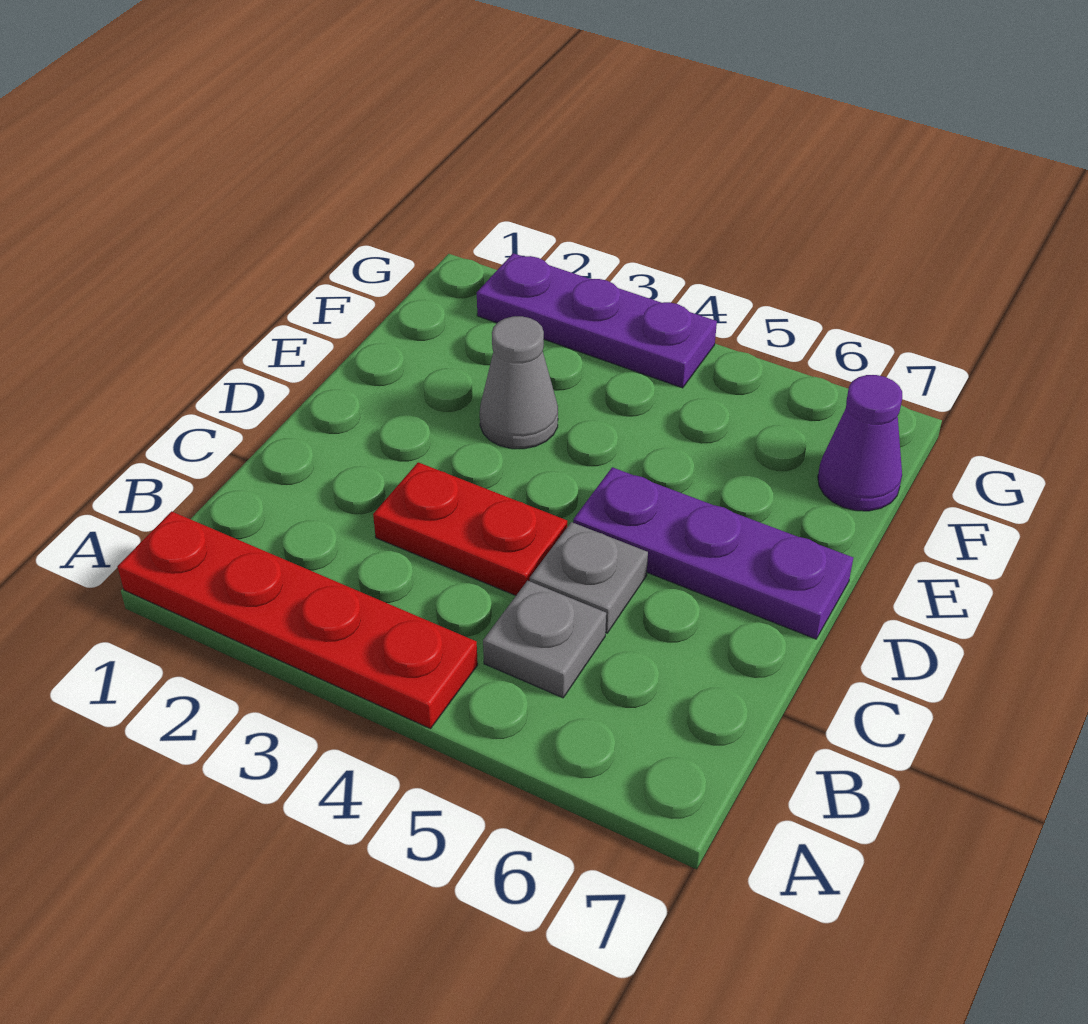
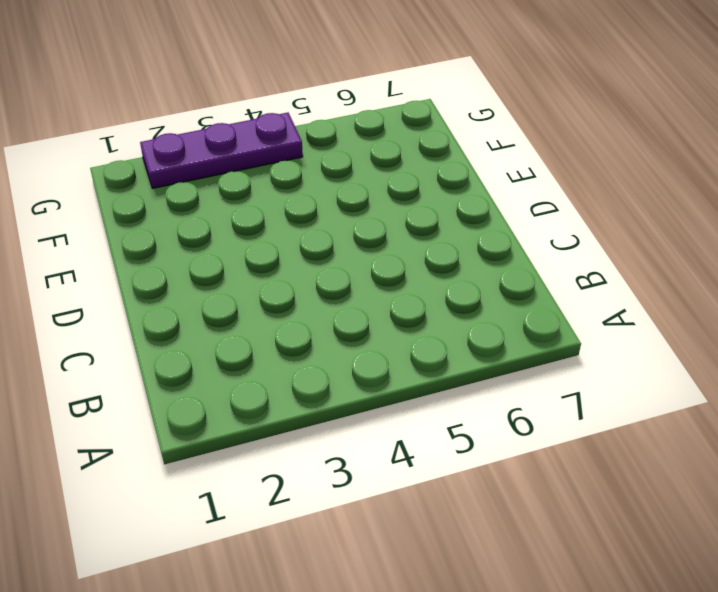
none -> red plate A1:A4 level 1
none -> grey plate B5 level 1

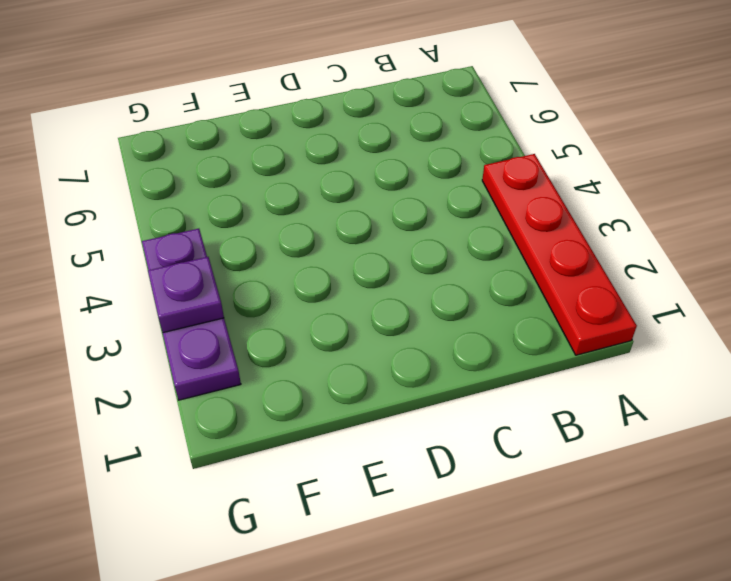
purple plate G3 level 2 -> none
none -> grey plate B5 level 1
none -> red plate C3:C4 level 1

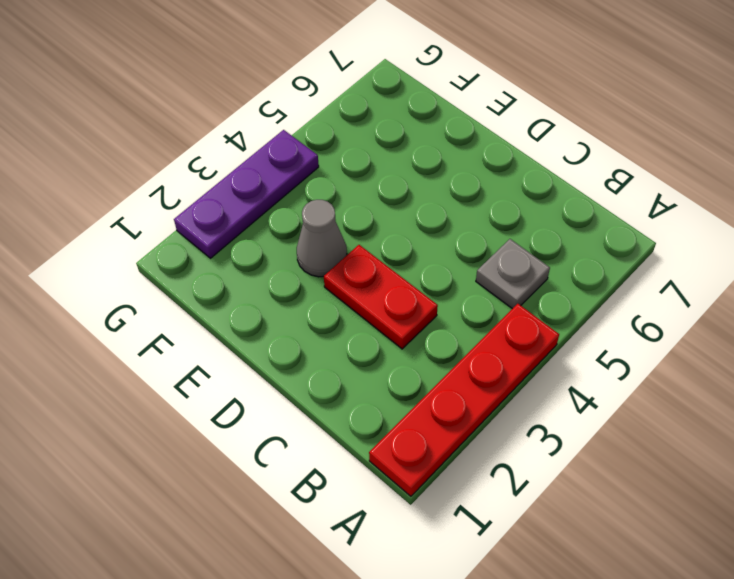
red plate C3:D3 level 1 -> red plate C3:C4 level 1
none -> grey plate C5 level 1
none -> purple plate D5:D7 level 1

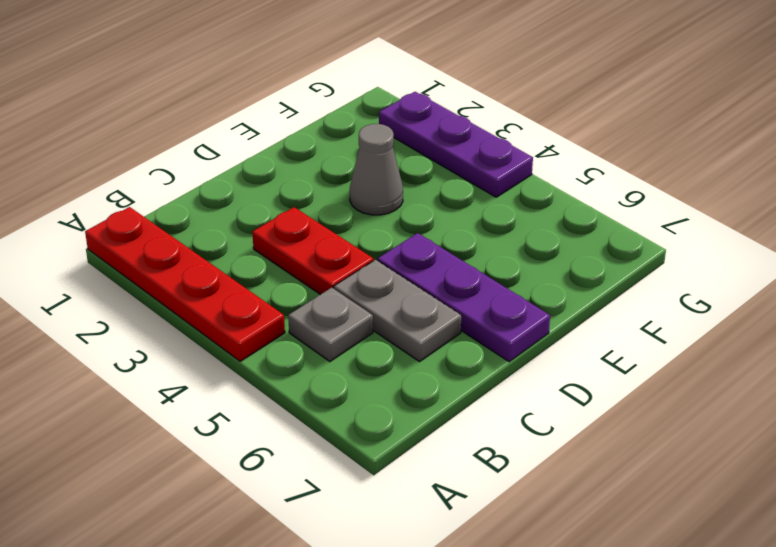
grey plate C5:C6 level 1 -> grey plate C5 level 1
none -> purple cone F7 level 1

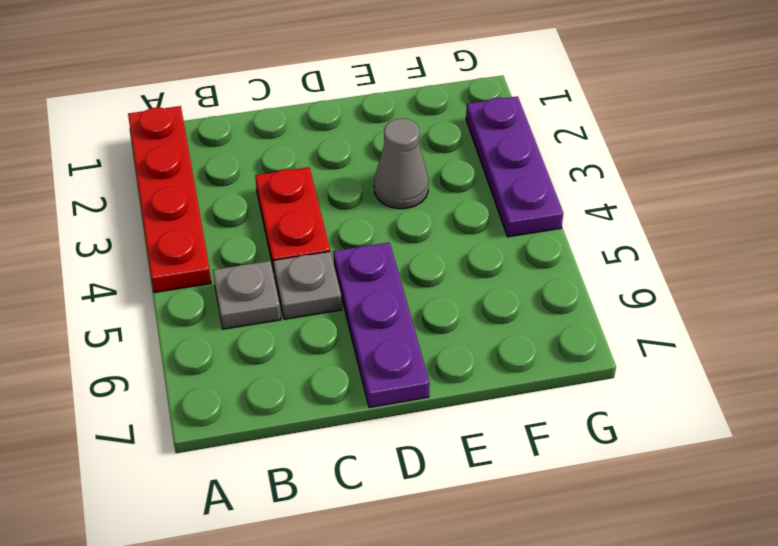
none -> purple cone F7 level 1

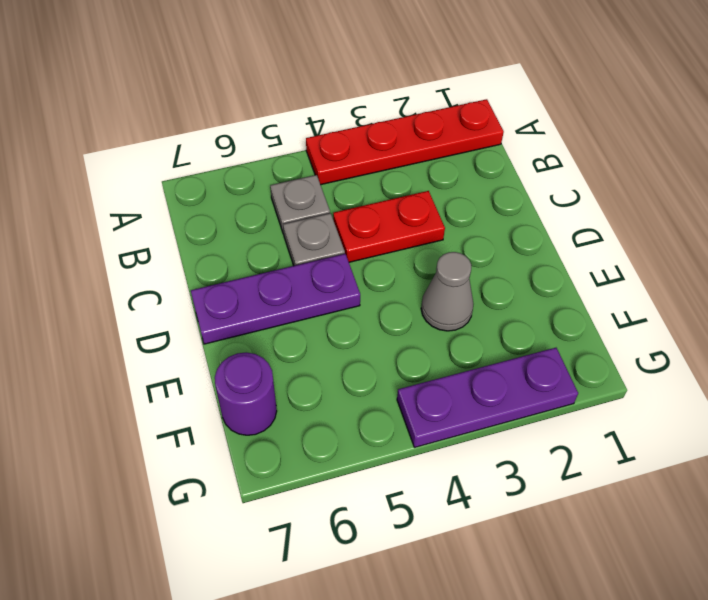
purple round brick F7 level 1 -> purple cone F7 level 1

